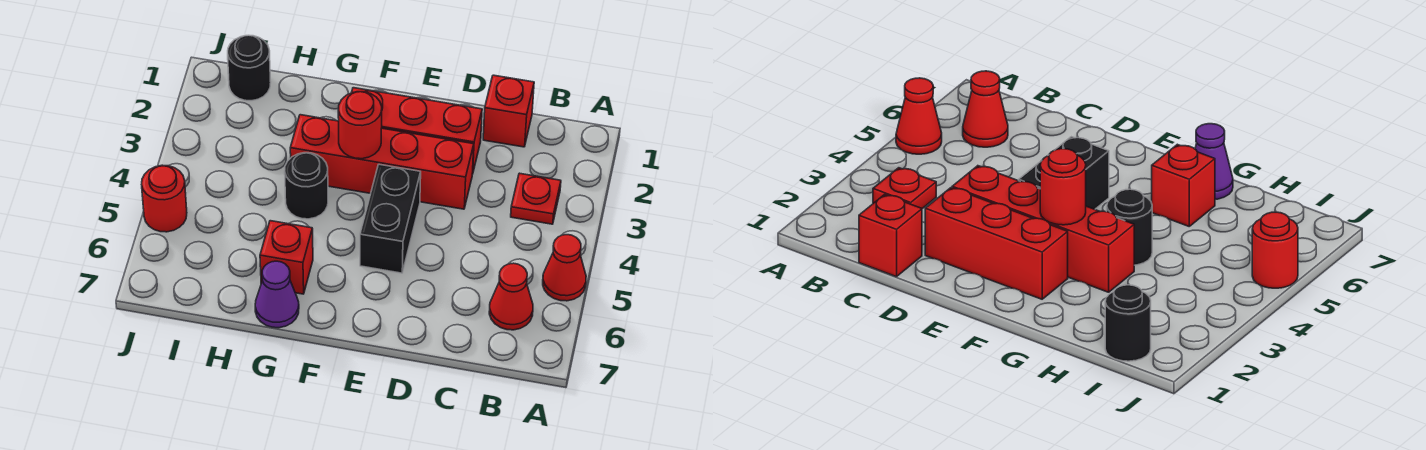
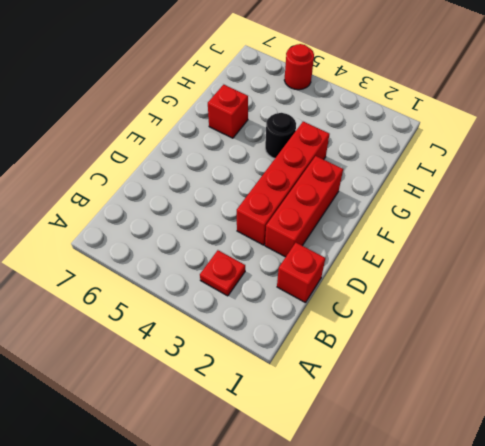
none -> red cone A5 level 1
none -> red cone B6 level 1
none -> black brick E4:E5 level 1

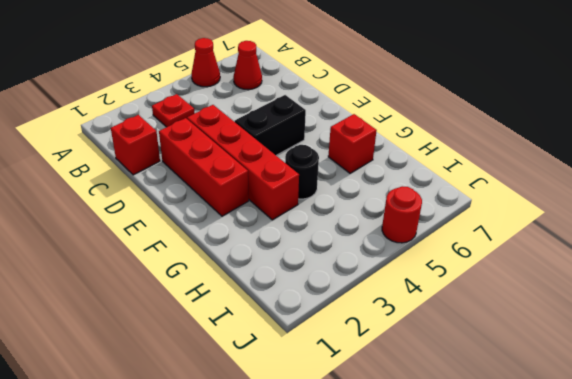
none -> purple cone G7 level 1
none -> black round brick I1 level 1
none -> red round brick F3 level 2

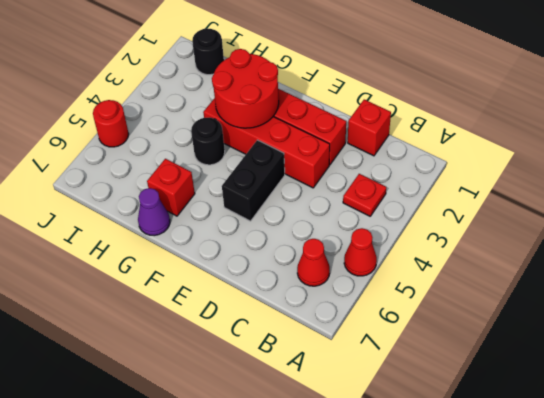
red round brick F2:G3 level 2 -> red round brick F3 level 2

